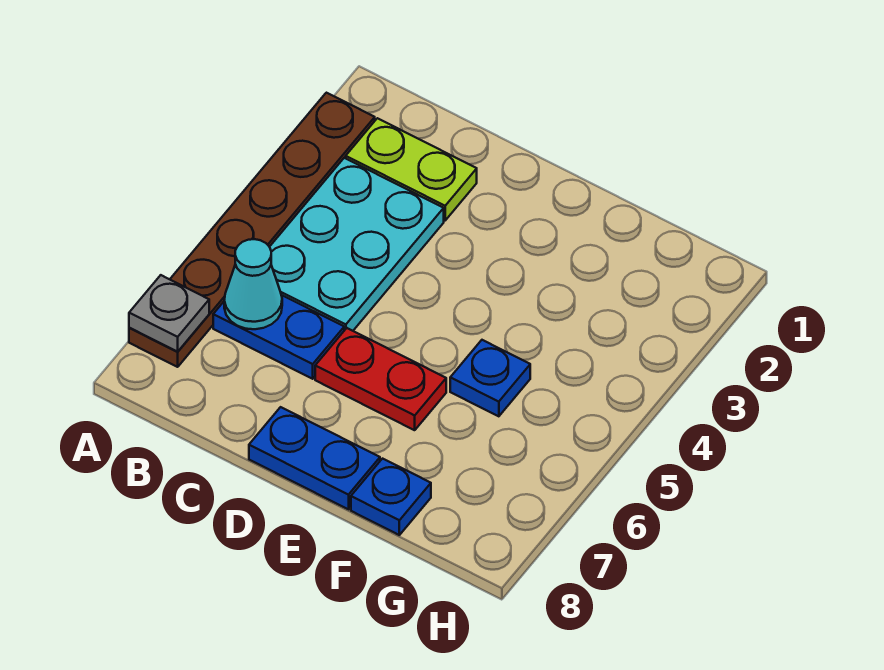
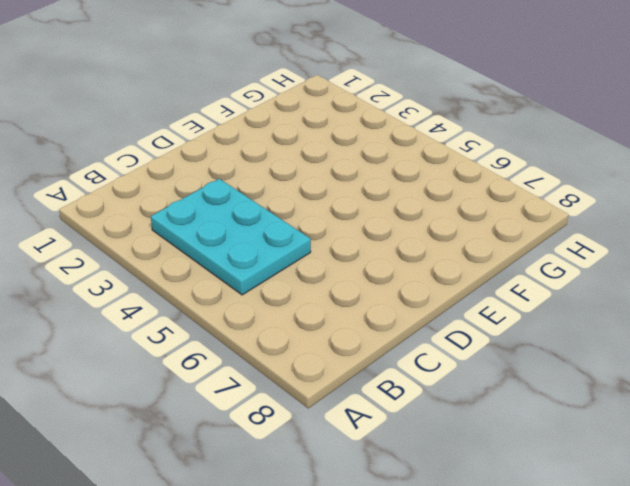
none -> brown plate A2:A7 level 1
none -> lime plate B2:C2 level 1

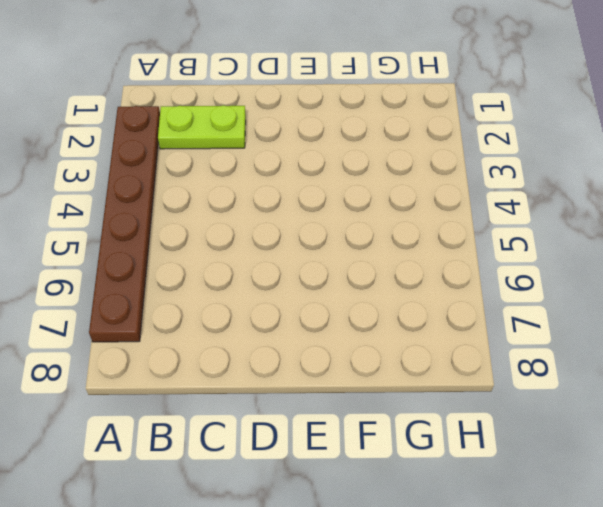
none -> cyan plate B3:C5 level 1
none -> blue plate B6:C6 level 1

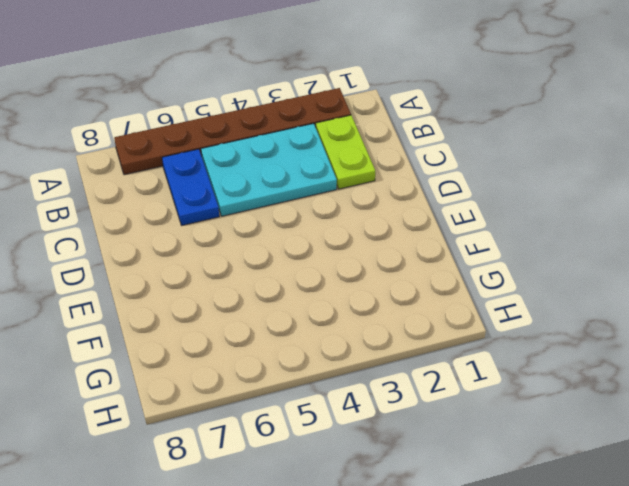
none -> red plate D6:E6 level 1
none -> blue plate D8:E8 level 1

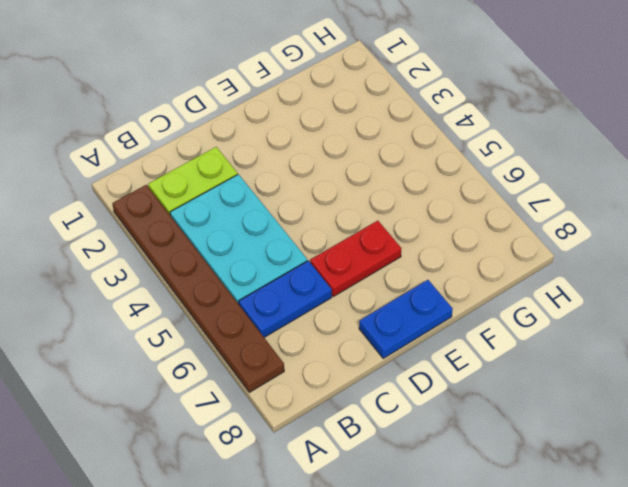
none -> blue plate F5 level 1
none -> blue plate F8 level 1

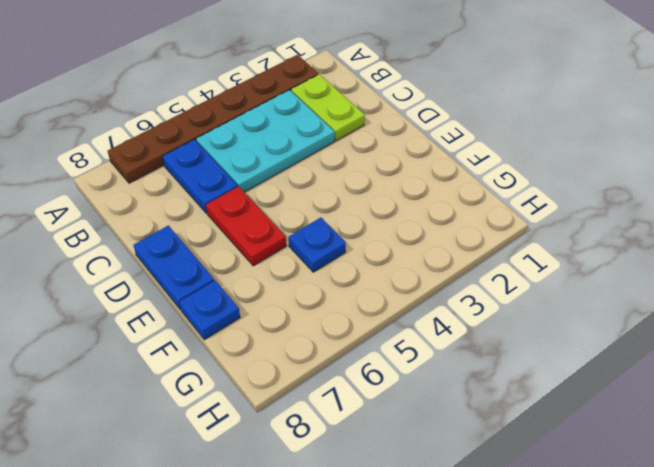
none -> grey plate A7 level 2
none -> cyan cone B6 level 2

